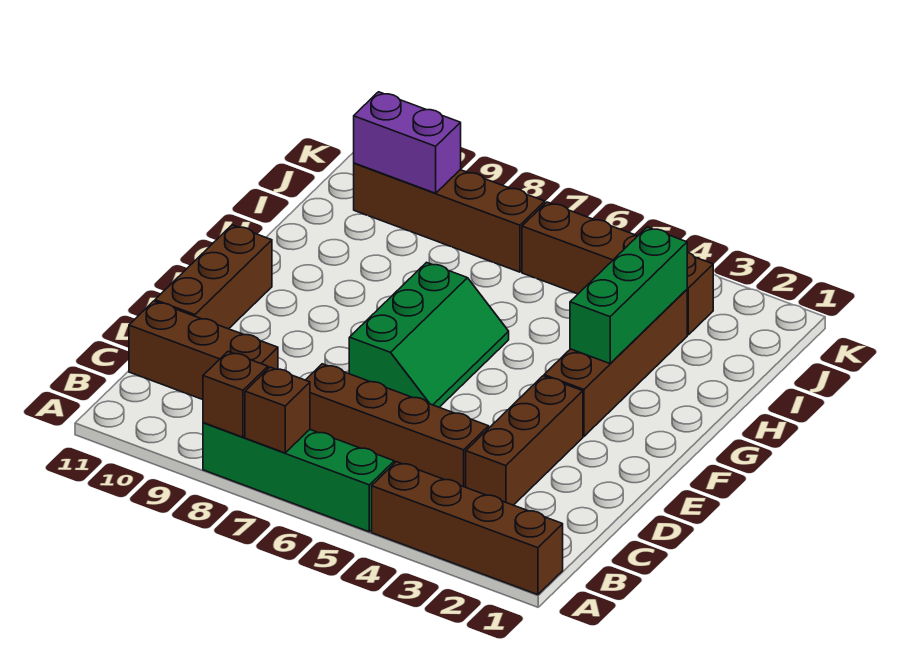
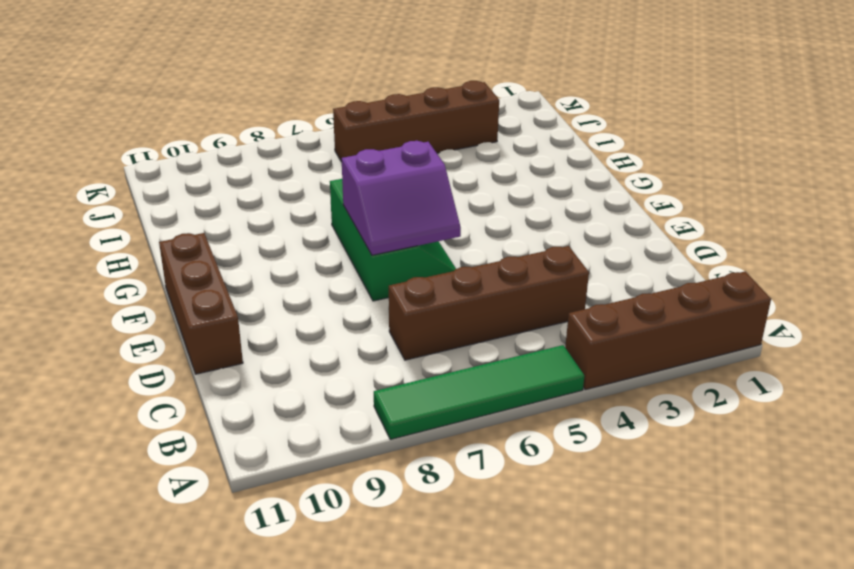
green tile A5:A8 level 1 -> green brick A5:A8 level 1
purple slope E6:F7 level 2 top F -> none
none -> brown brick C3:E3 level 1
none -> brown brick C9:C11 level 1
none -> brown brick F3:I3 level 1

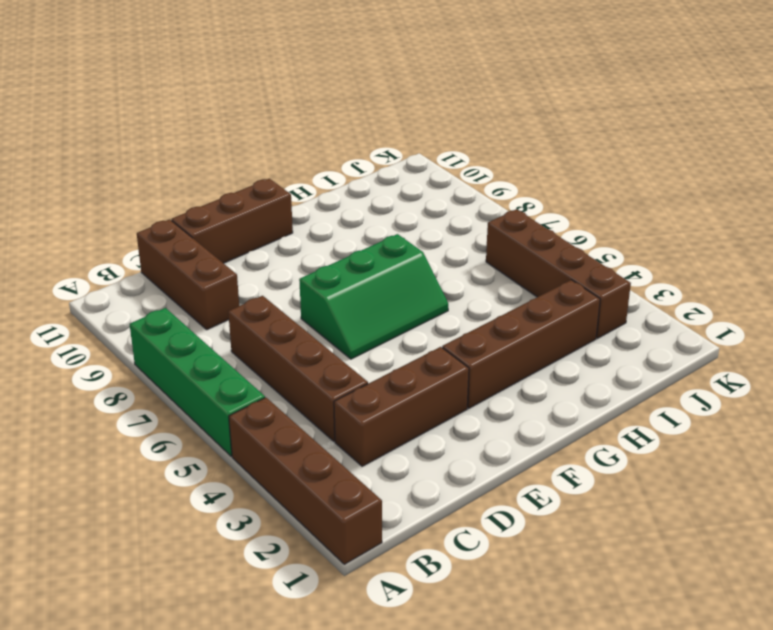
none -> brown brick J7:J10 level 1
none -> brown brick A7 level 2
none -> brown brick A8 level 2

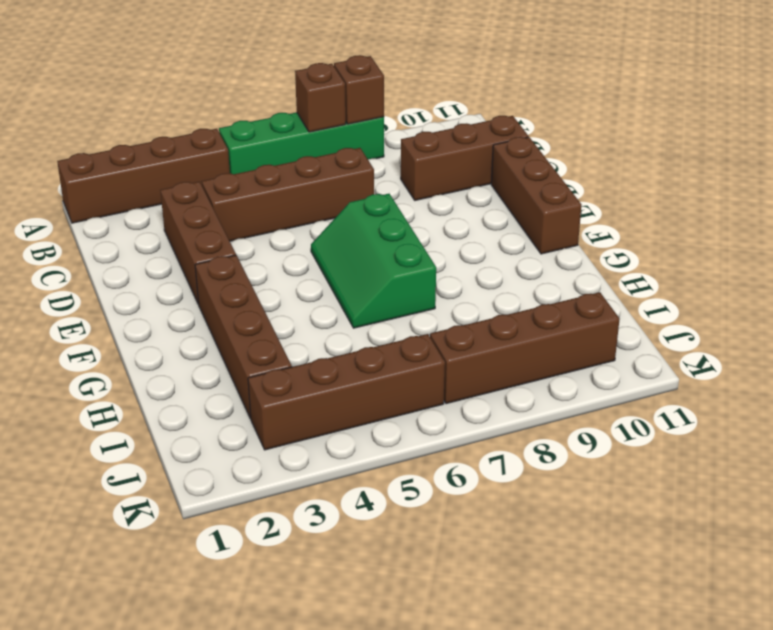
none -> green brick G3:I3 level 2
none -> purple brick J9:J10 level 2

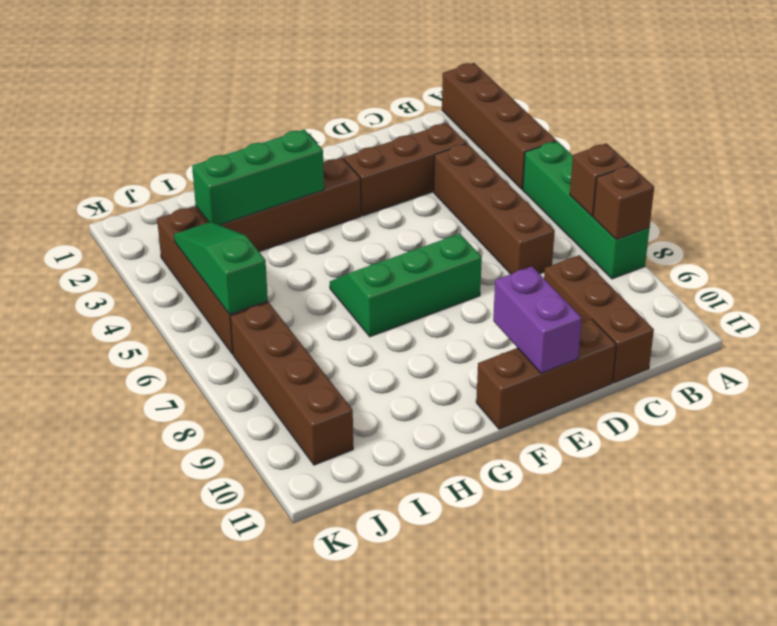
purple brick E10:E11 level 2 -> purple brick J9:J10 level 2
green slope J4:J6 level 2 top 6 -> none

